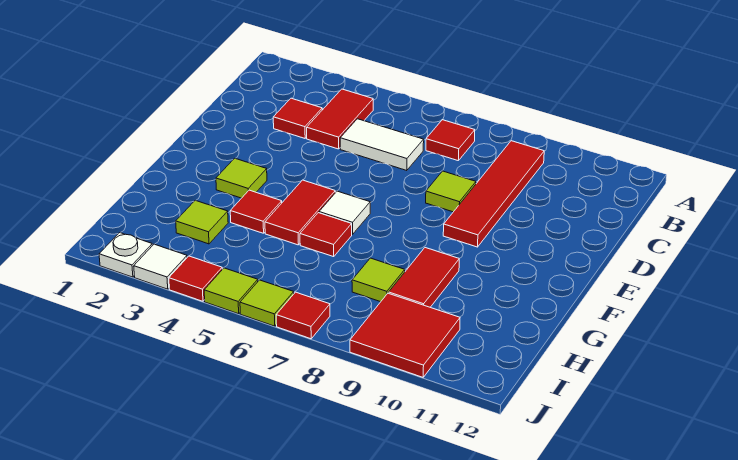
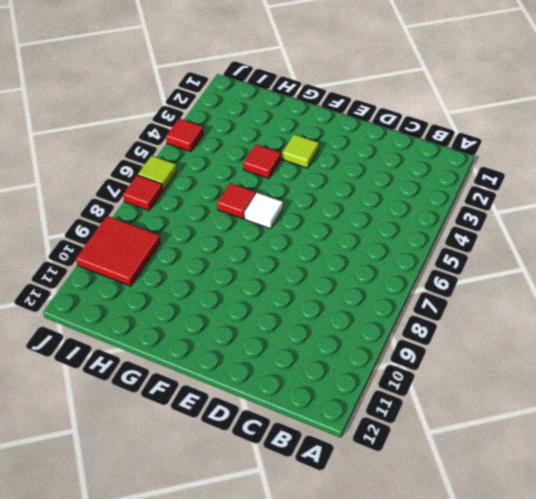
none -> red tile B4:C4 level 1
none -> red tile B7 level 1
none -> red tile B9:E9 level 1

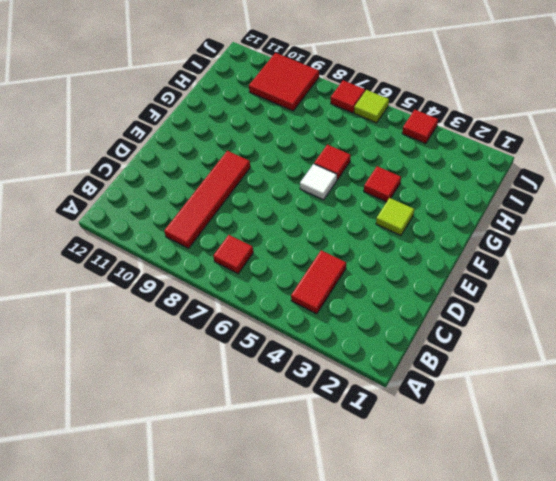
none -> red tile C3 level 1
none -> white tile C5:C6 level 1
none -> lime tile D8 level 1

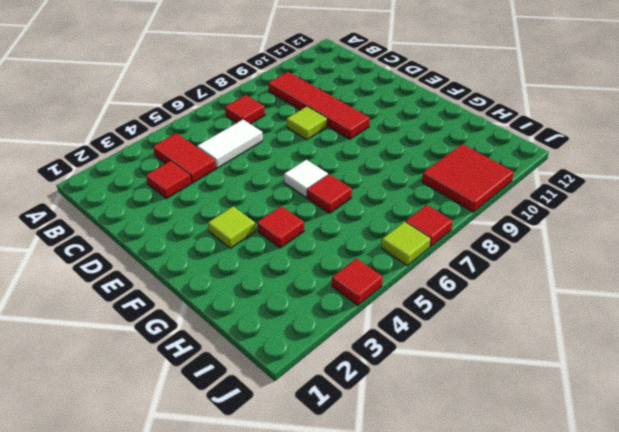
none -> red tile F5:G5 level 1
none -> red tile G9:H9 level 1
none -> lime tile H3 level 1

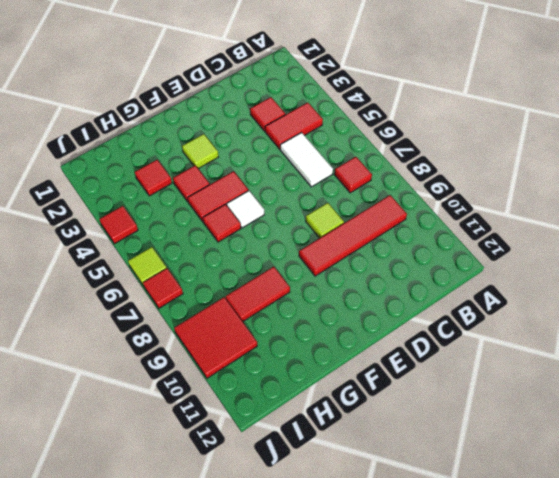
red tile H3 level 1 -> lime tile H3 level 1
none -> lime tile H8 level 1
none -> white plate J2 level 1
none -> white tile J3 level 1

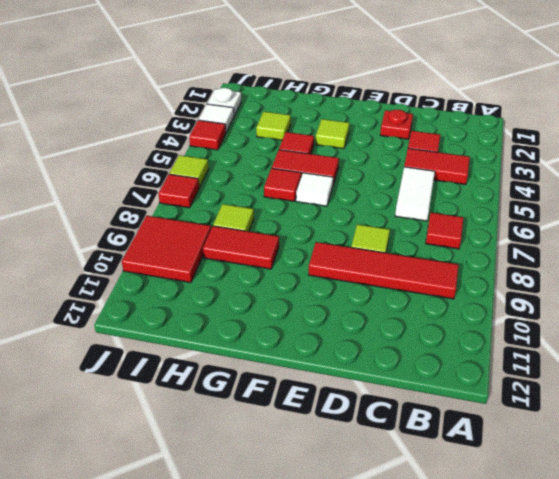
red plate D2 level 1 -> none
none -> lime tile J5 level 1

